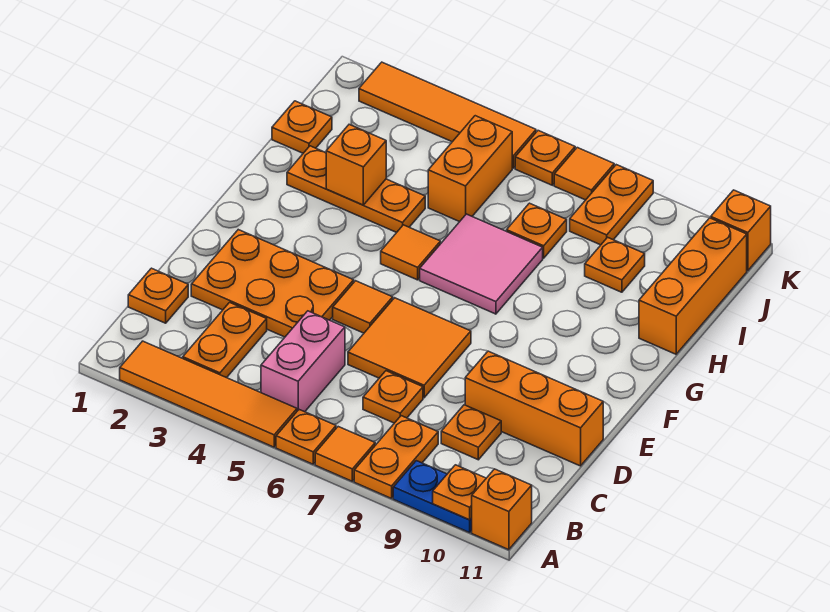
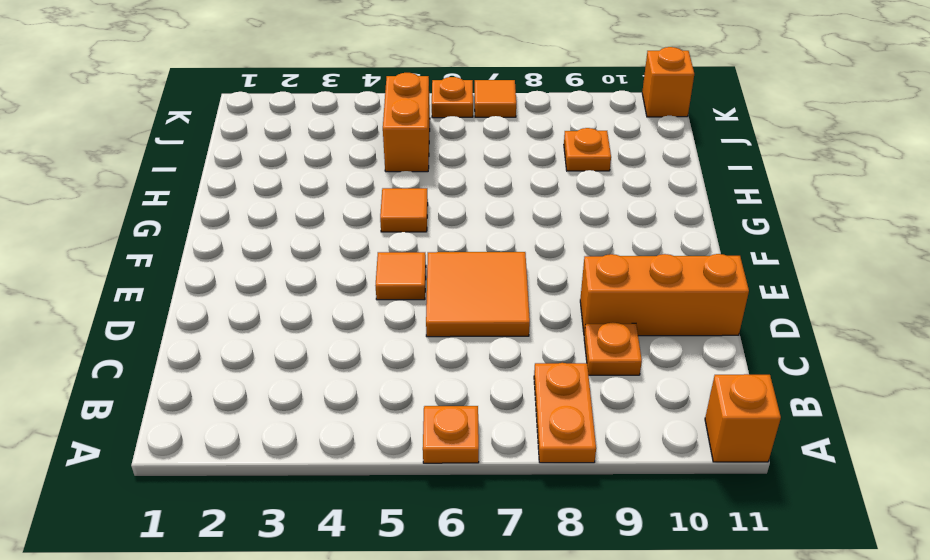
none -> orange tile A2:A5 level 1
none -> orange tile A7 level 1
none -> blue plate A9:A10 level 1
none -> orange plate B3:C3 level 1

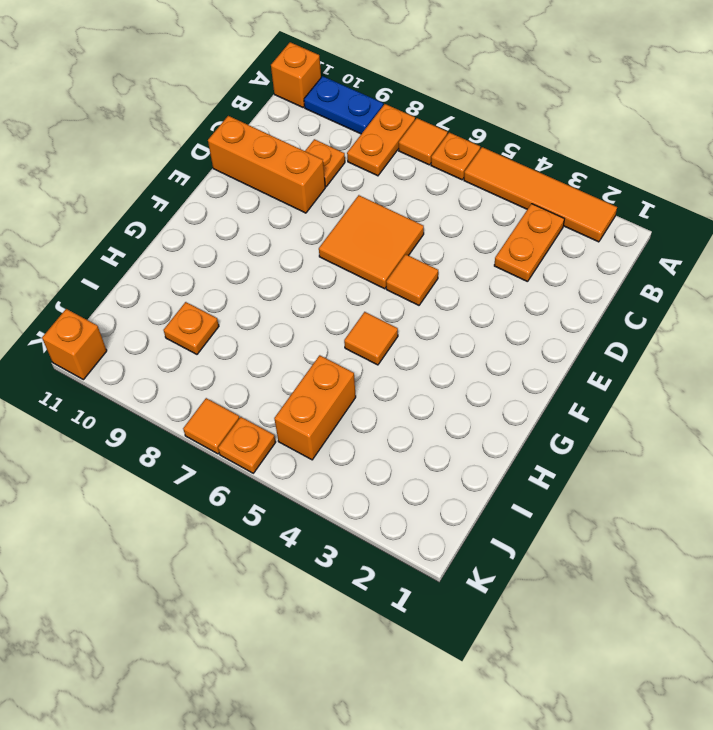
none -> pink brick B5:C5 level 1
none -> orange plate C1 level 1
none -> orange plate C7 level 1
none -> orange plate D2:E4 level 1

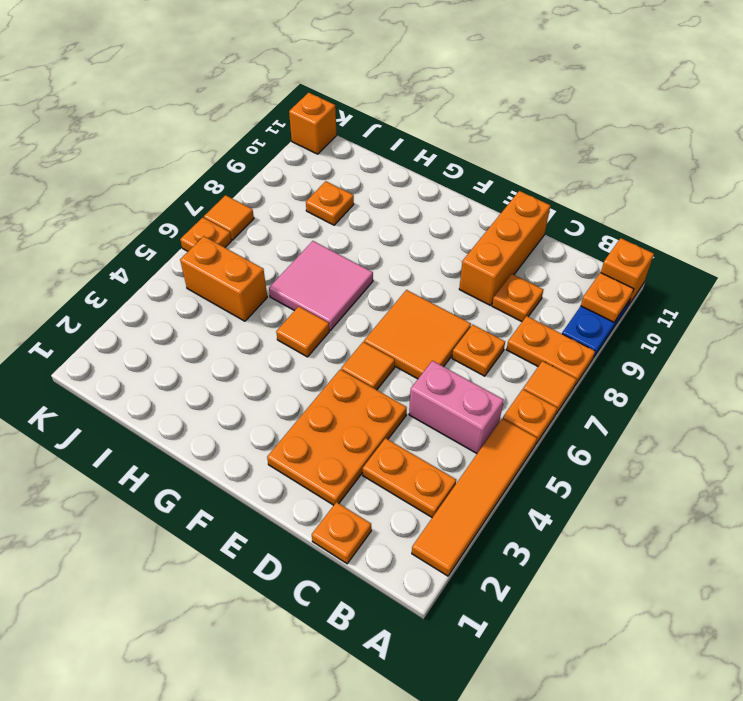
none -> orange plate H2:H4 level 1
none -> orange brick H11:J11 level 1
none -> orange plate I1 level 1
none -> orange plate I7 level 1

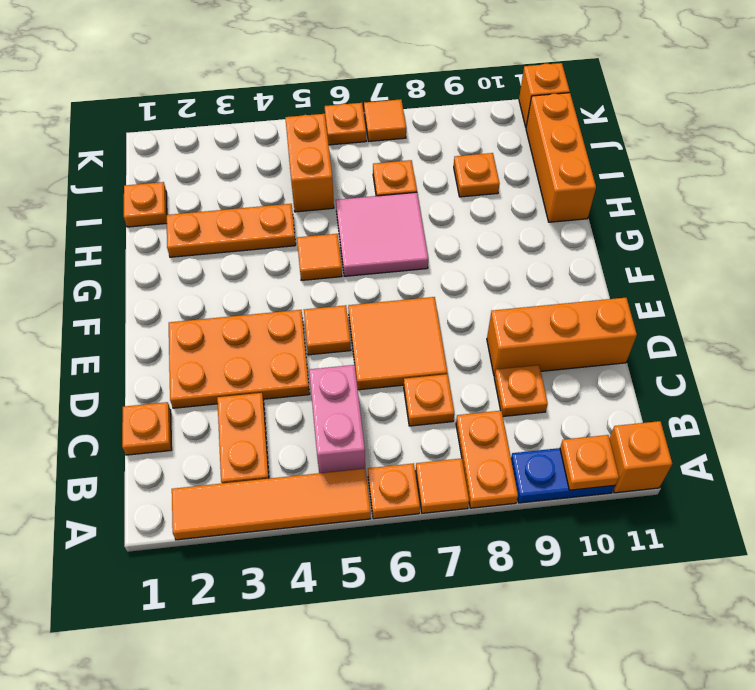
none -> orange plate J8:K8 level 1
none -> orange tile K2:K5 level 1
none -> orange brick H3 level 2

